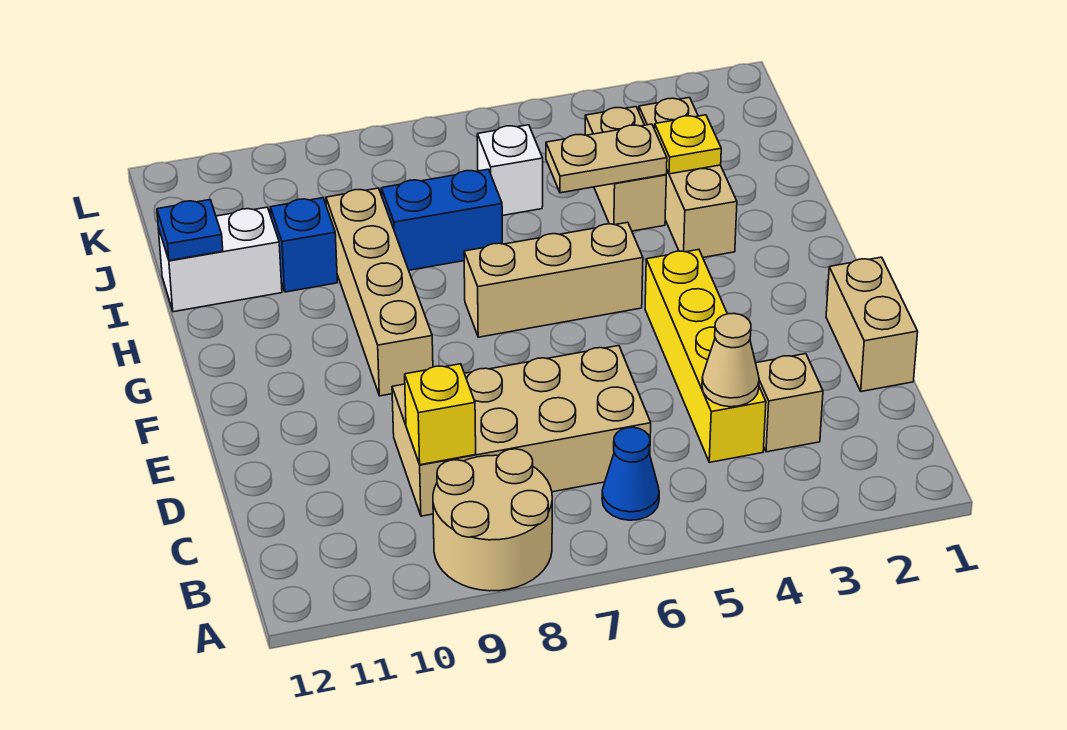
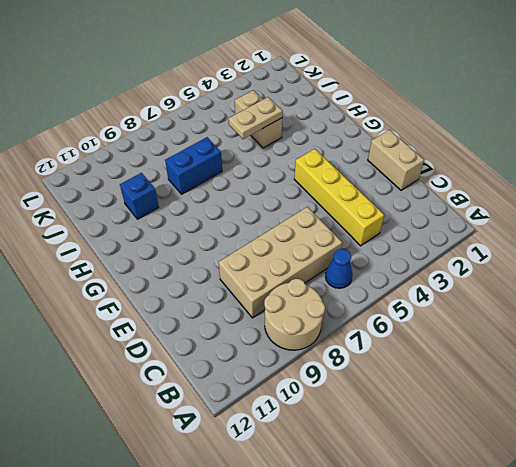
none -> tan brick C3 level 1
none -> tan brick F9:I9 level 1
none -> tan brick G5:G7 level 1

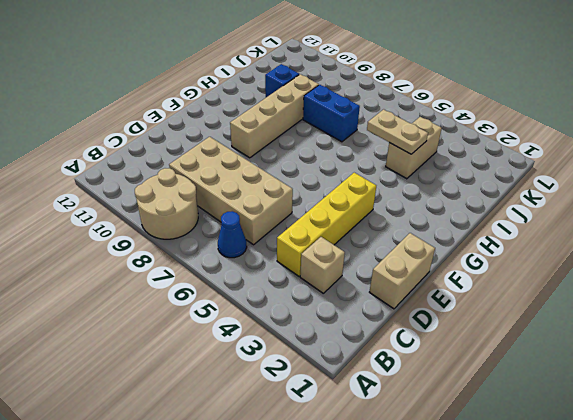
none -> tan brick G5:G7 level 1
none -> tan brick H3:J3 level 1
none -> white brick I11:I12 level 1

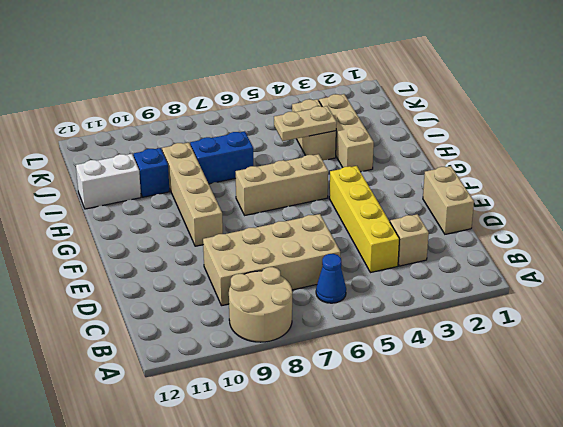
none -> white brick J6 level 1
none -> tan cone C4 level 2
none -> yellow brick C9 level 2

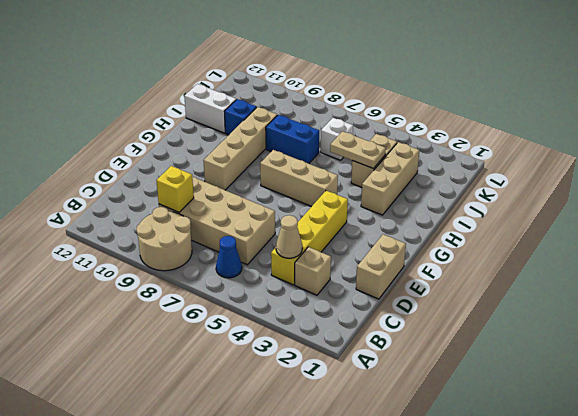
none -> yellow plate I3 level 2
none -> blue plate I12 level 2

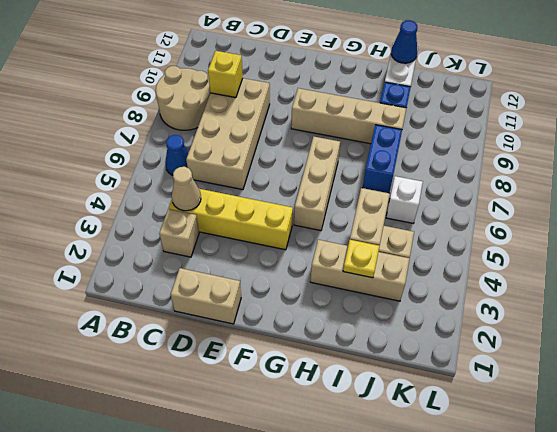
blue cone I12 level 2 -> blue plate I12 level 2

